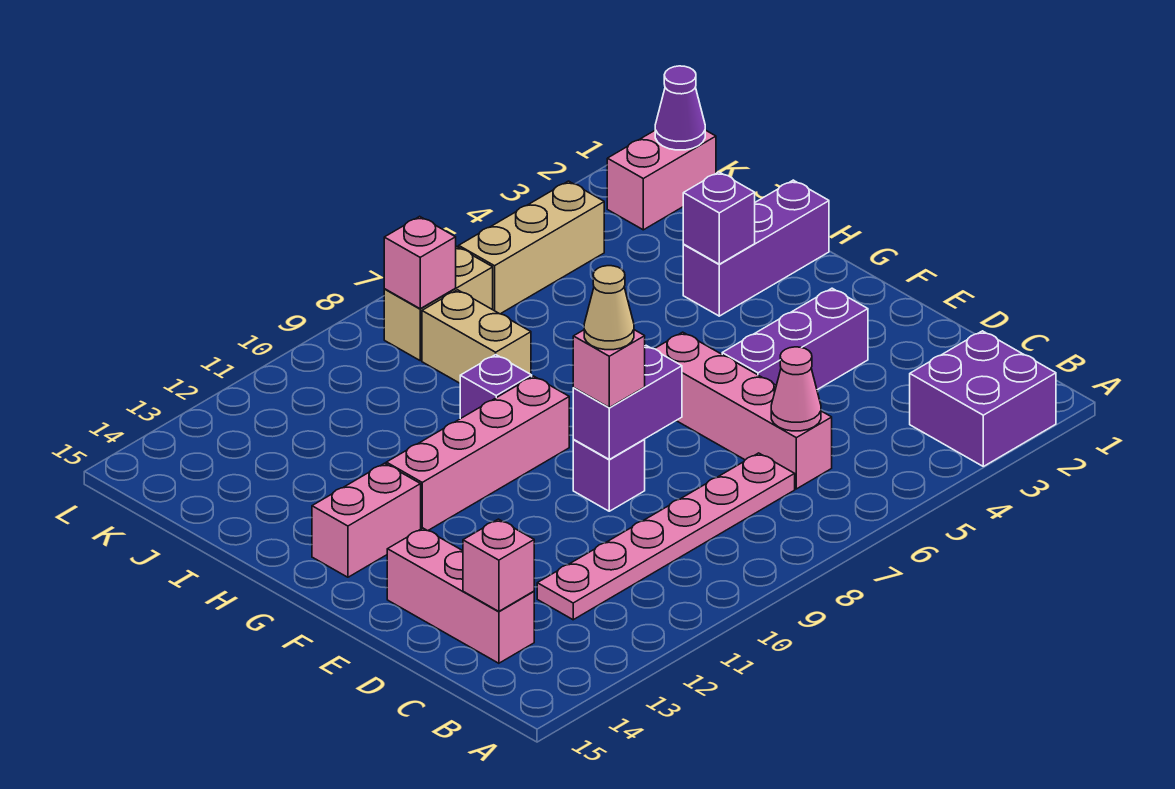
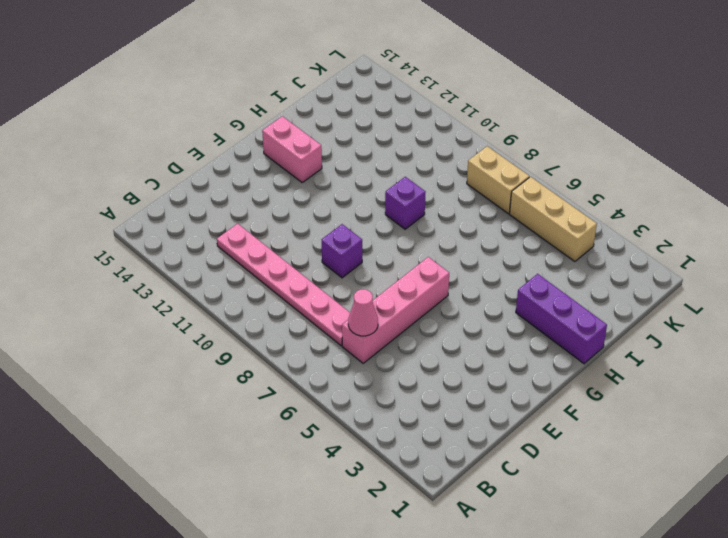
none -> purple brick A2:B3 level 1
none -> pink brick C14:E14 level 1
none -> purple brick E3:E5 level 1

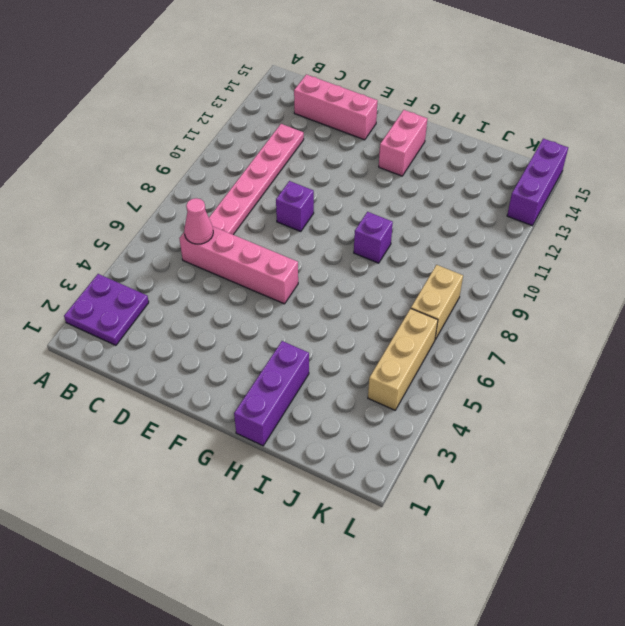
purple plate A2:B3 level 1 -> purple brick A2:B3 level 1
purple brick L13:L15 level 1 -> purple brick E3:E5 level 1
none -> pink brick G9:G12 level 1
none -> tan brick I8:J8 level 1
none -> pink brick K1:K2 level 1

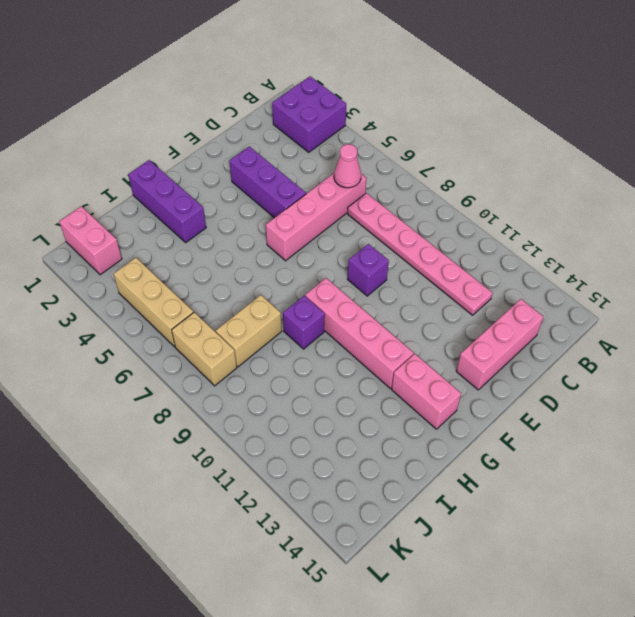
none -> pink brick C14 level 2
none -> purple brick E8:E9 level 2
none -> purple brick H3 level 2

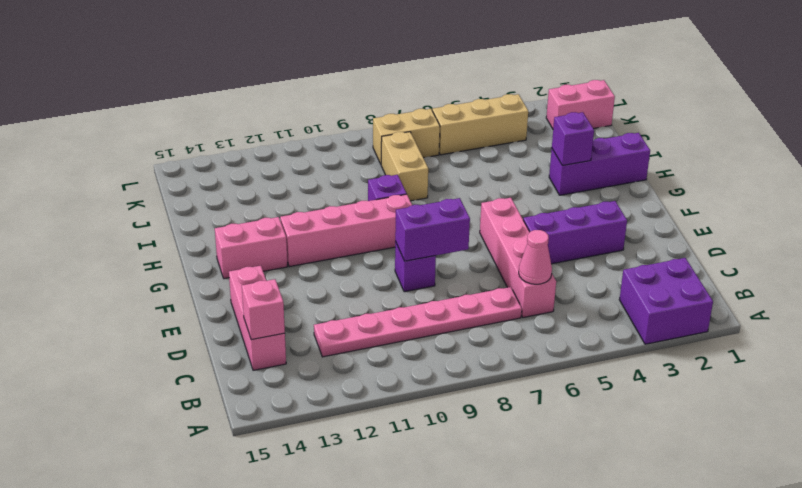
none -> purple cone K1 level 2
none -> pink brick K8 level 2
none -> pink brick E9 level 3

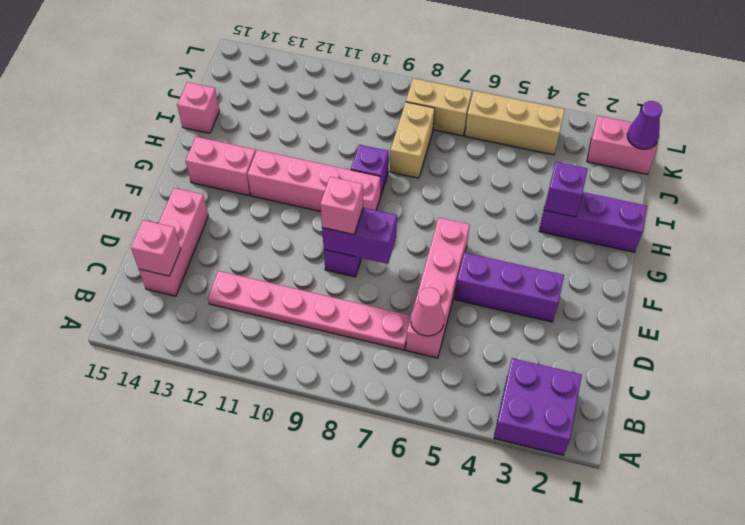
pink brick I15 level 1 -> pink brick K8 level 2
none -> tan cone E9 level 4

